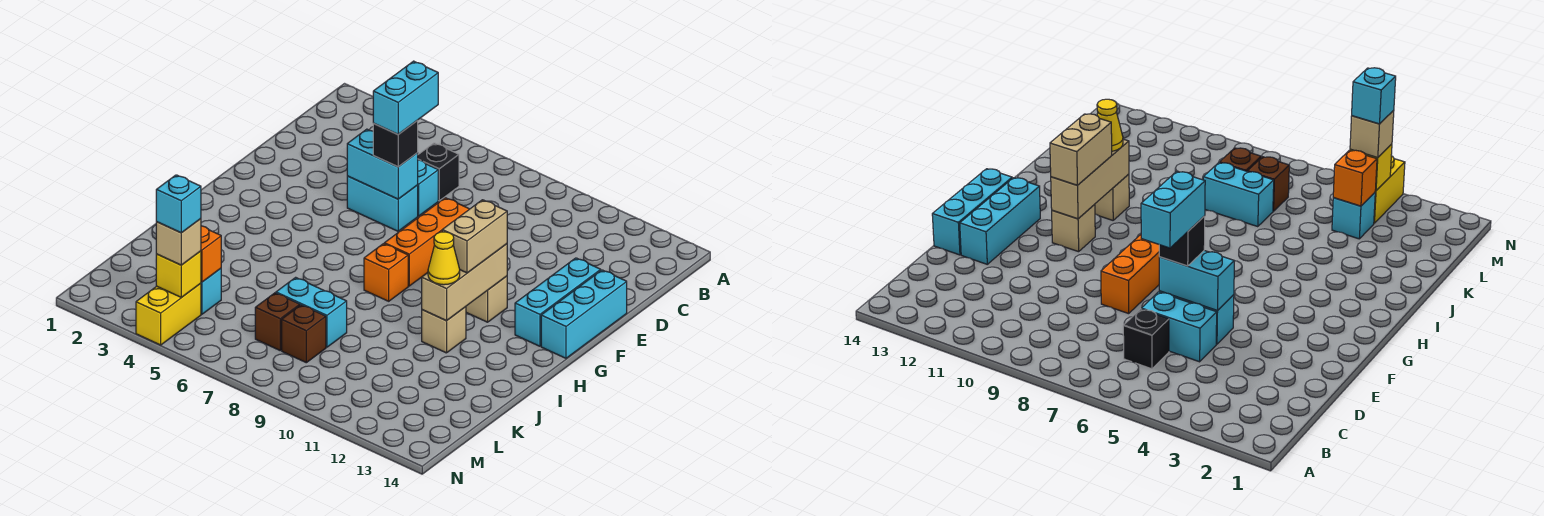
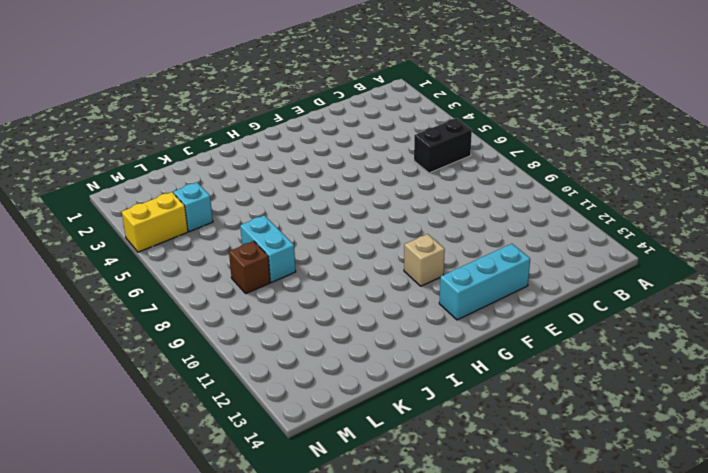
black brick B6:C6 level 1 -> black brick C6 level 1
none -> cyan brick D5:D6 level 1
none -> cyan brick E5:E6 level 1
none -> orange brick E8:G8 level 1

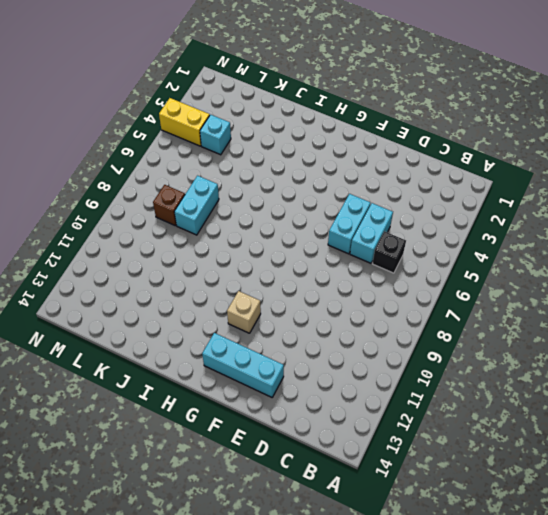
none -> orange brick E8:G8 level 1
none -> cyan brick E14:G14 level 1
none -> orange brick H8 level 1

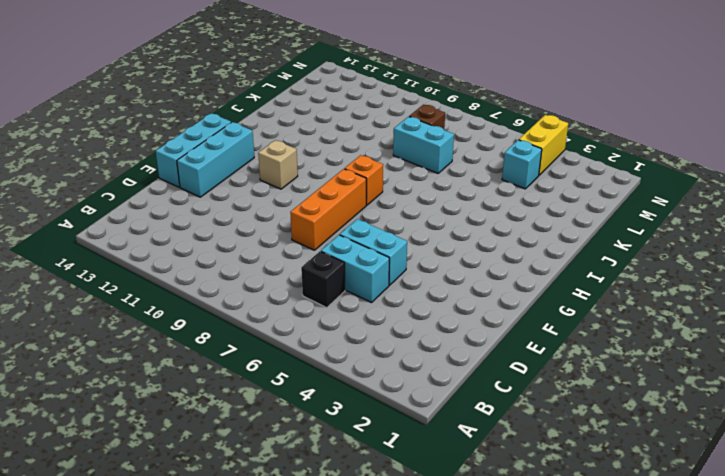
none -> tan brick I11 level 1
none -> brown brick L7 level 1
none -> cyan brick E5:E6 level 2

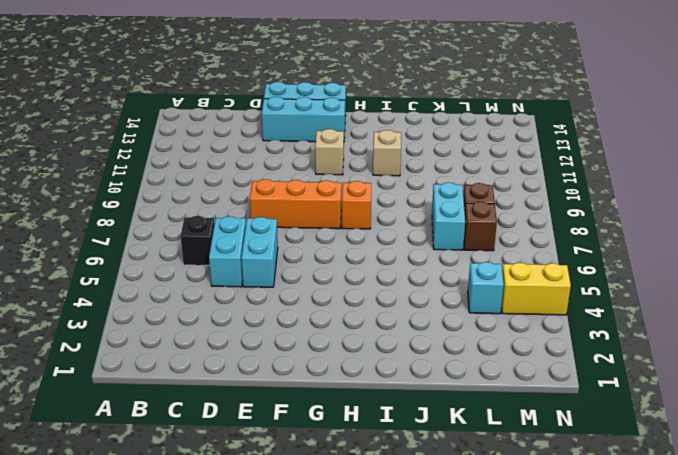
none -> cyan brick E5:E6 level 2
none -> tan brick G11:I11 level 2
none -> orange brick L4 level 2

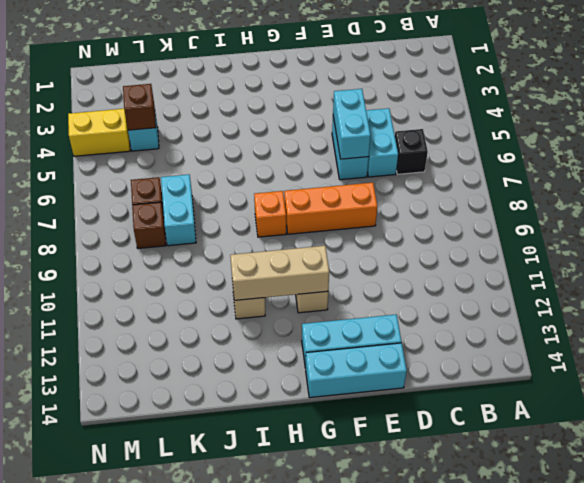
brown brick L4 level 2 -> orange brick L4 level 2
none -> yellow brick M4 level 2
none -> black brick E6 level 3
none -> tan brick G11:H11 level 3

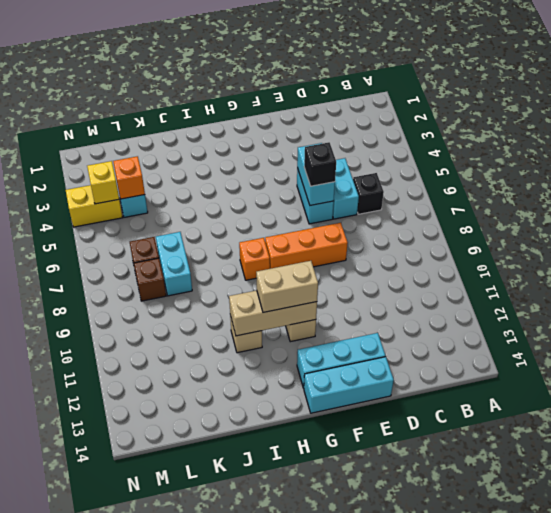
none -> yellow cone I11 level 3
none -> tan brick M4 level 3
none -> cyan brick D6:E6 level 4

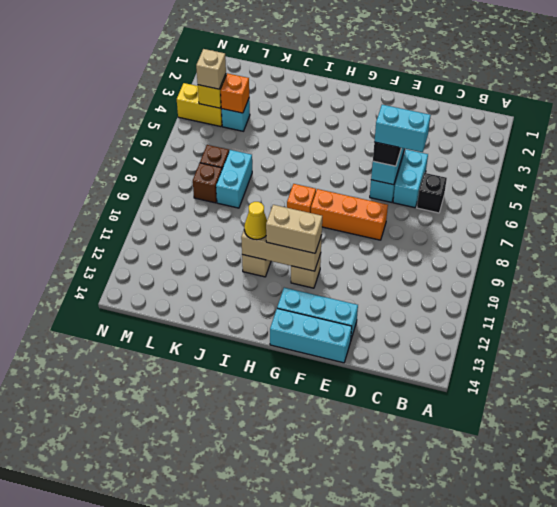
none -> cyan brick M4 level 4

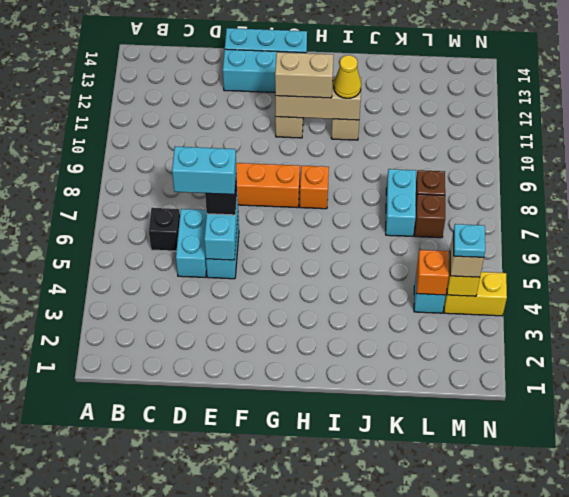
cyan plate M4 level 4 -> cyan brick M4 level 4

